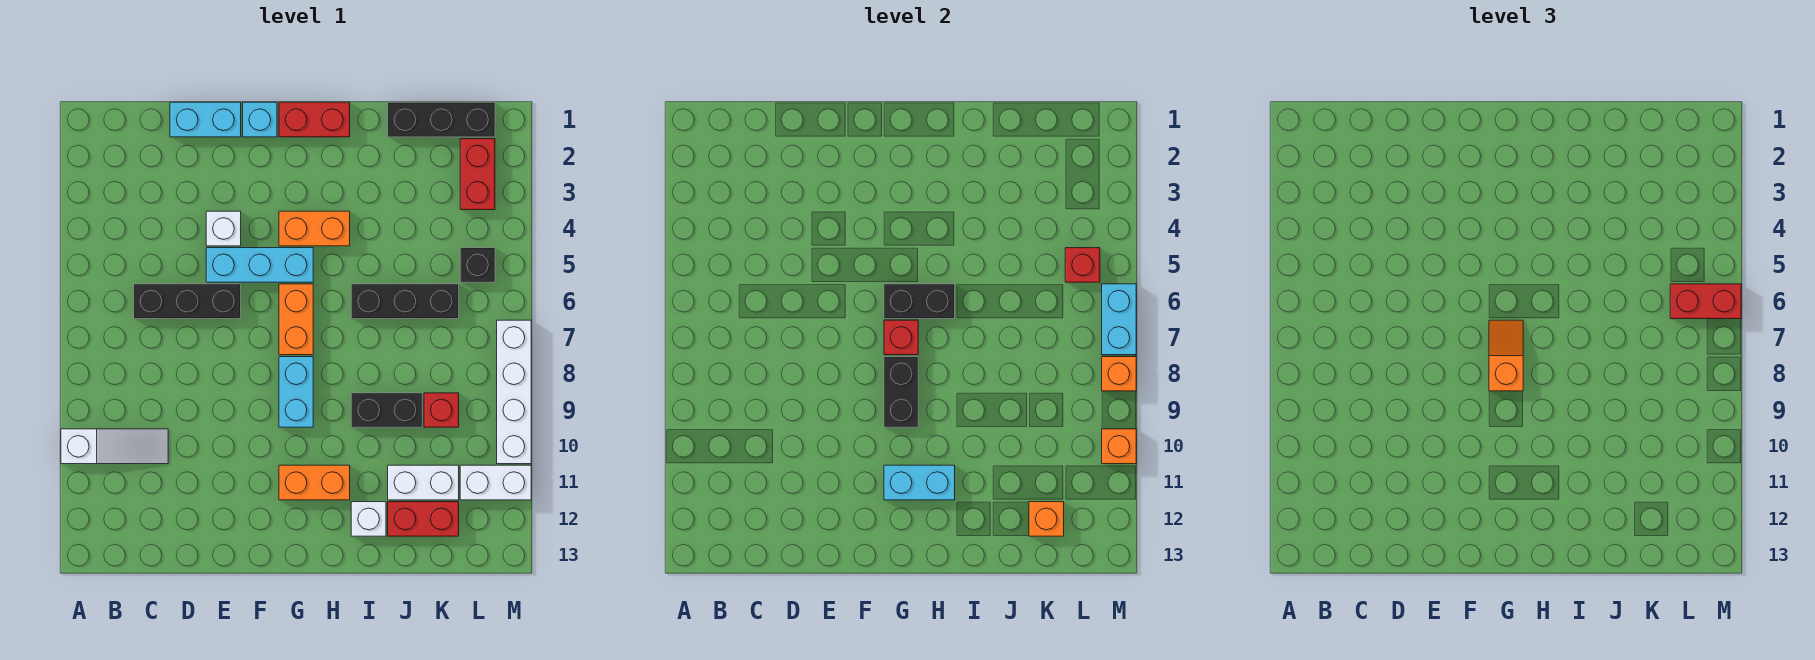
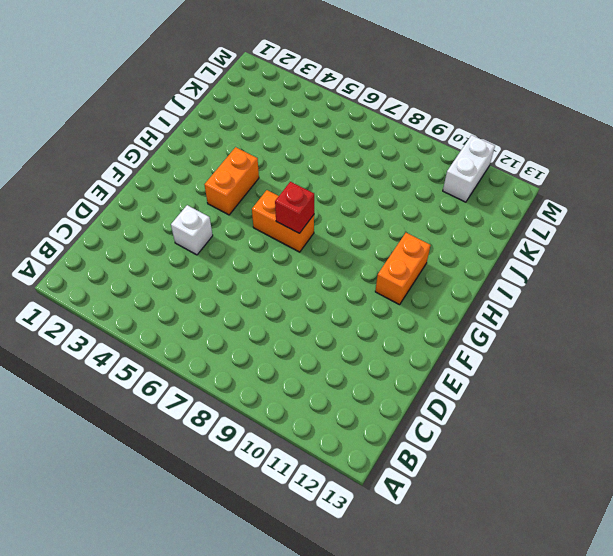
none -> white slope A10:C10 level 1 top A
none -> black brick C6:E6 level 1
none -> cyan brick D1:E1 level 1
none -> cyan brick E5:G5 level 1

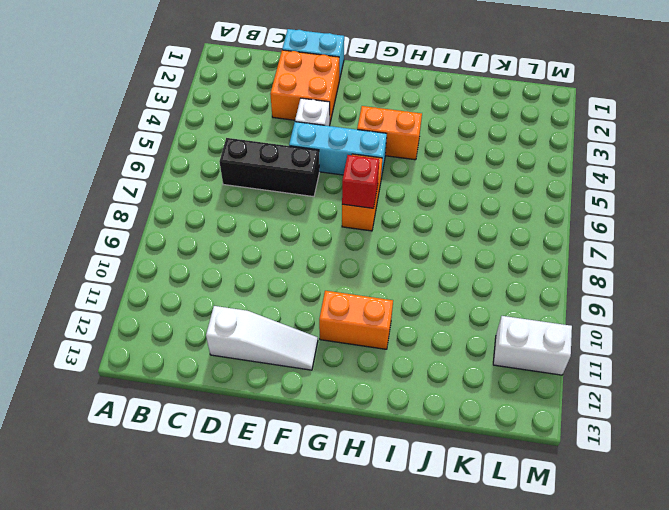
orange brick D2:E3 level 1 -> none
white slope D12:F12 level 1 top D -> white slope A10:C10 level 1 top A
none -> cyan brick F1 level 1
none -> red brick G1:H1 level 1
none -> cyan brick G8:G9 level 1
none -> black brick I6:K6 level 1

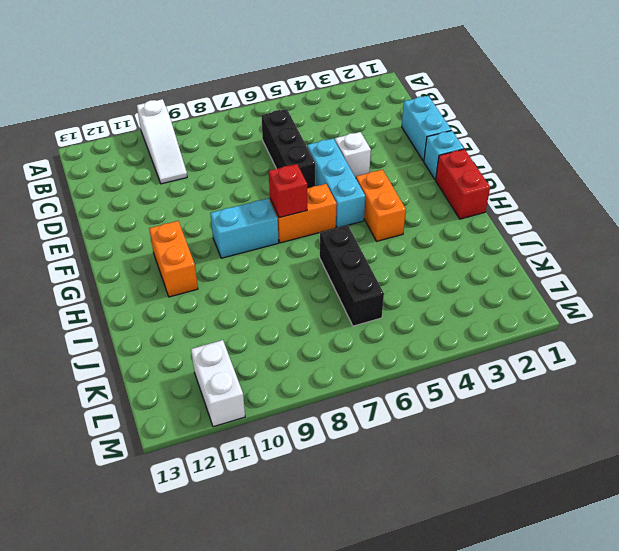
none -> black brick I9:J9 level 1
none -> white brick I12 level 1
none -> black brick J1:L1 level 1
none -> white brick J11:K11 level 1

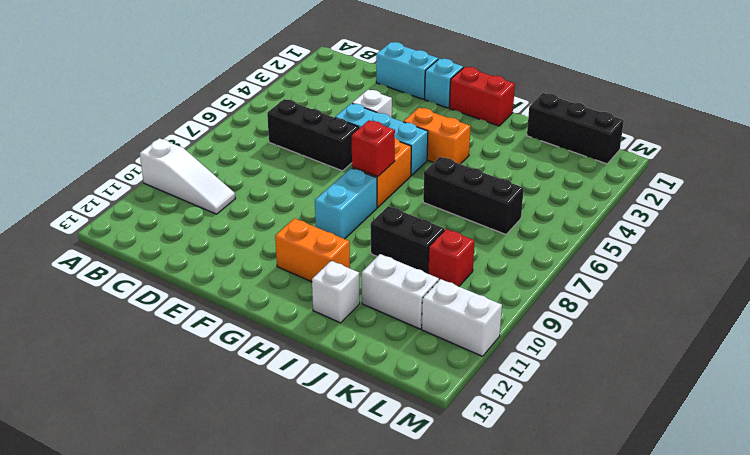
none -> red brick J12:K12 level 1
none -> red brick L2:L3 level 1
none -> black brick L5 level 1
none -> white brick M7:M10 level 1

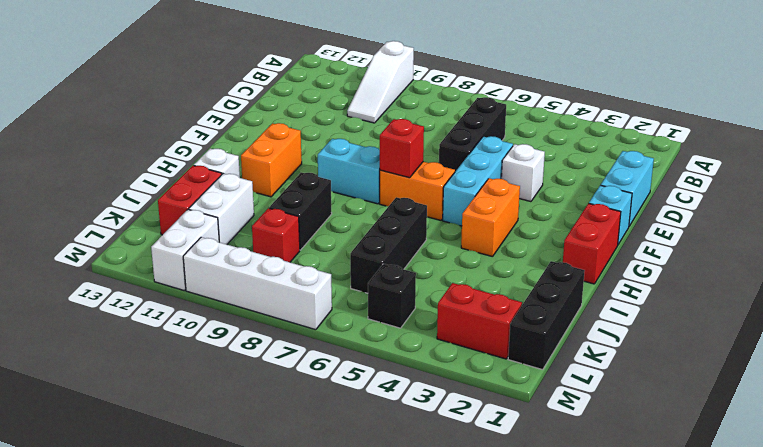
none -> black brick G6:H6 level 2
none -> black brick G8:G9 level 2
none -> cyan brick G11:H11 level 2
none -> orange brick K12 level 2

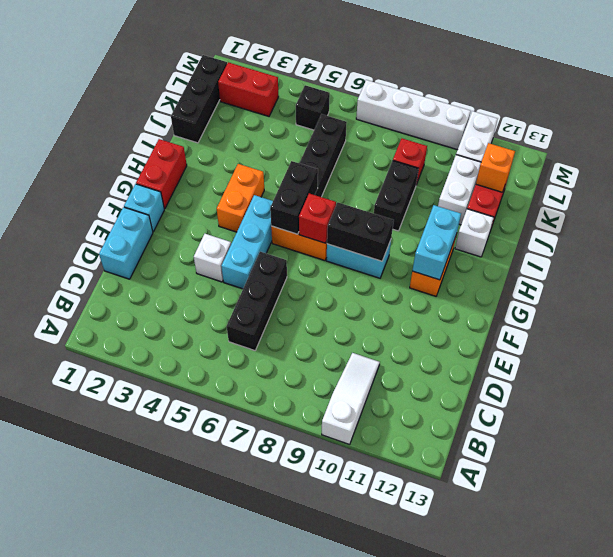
none -> red brick L5 level 2
none -> cyan brick M6:M7 level 2
none -> orange brick M8 level 2
none -> orange brick M10 level 2

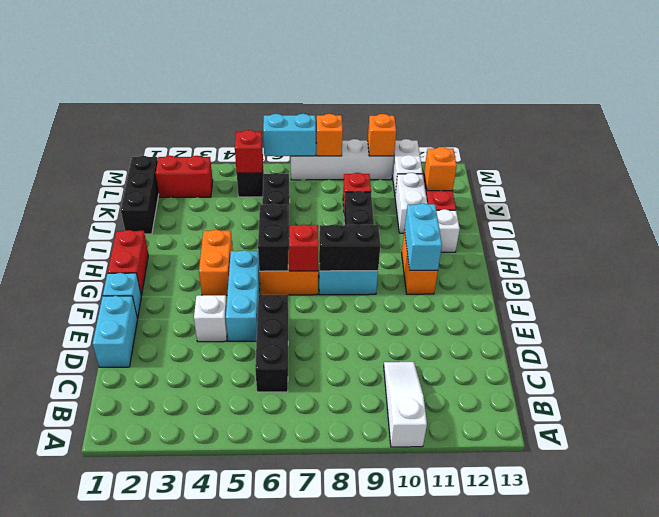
none -> orange slope G7:G8 level 3 top 8
none -> red brick L6:M6 level 3

